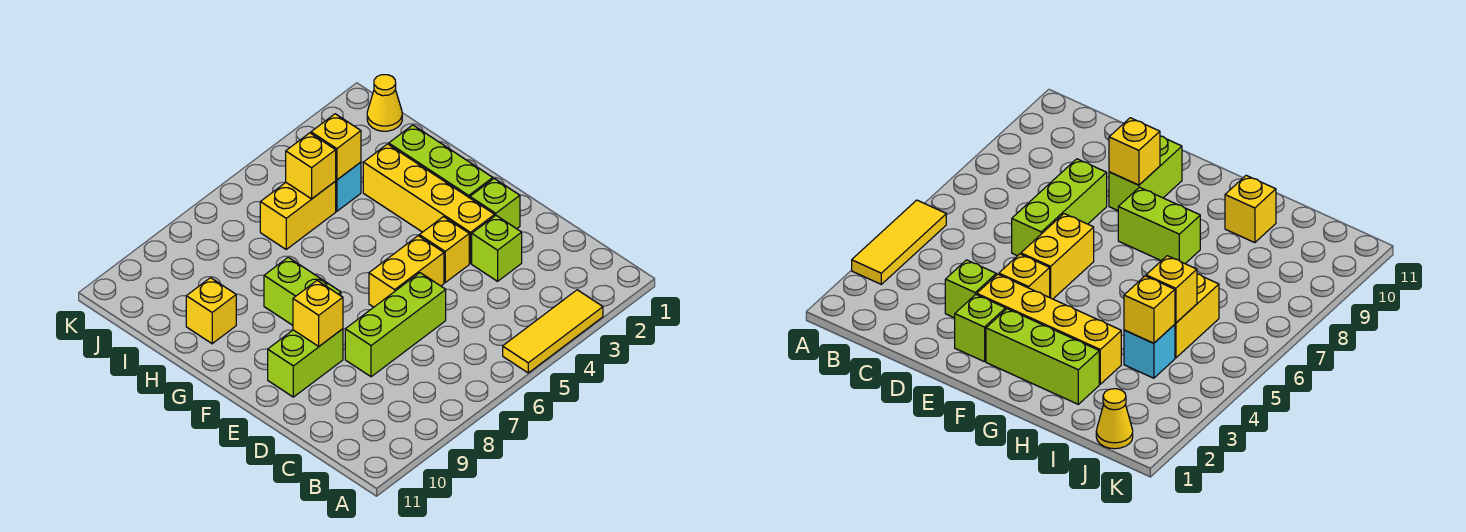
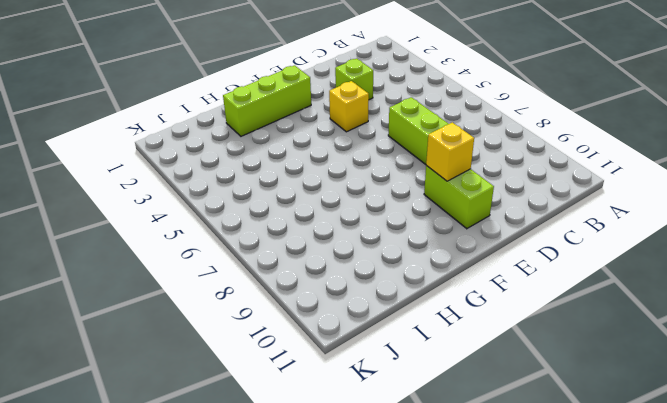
none -> yellow tile A3:A5 level 1
none -> lime brick E2 level 1
none -> yellow brick E3:H3 level 1

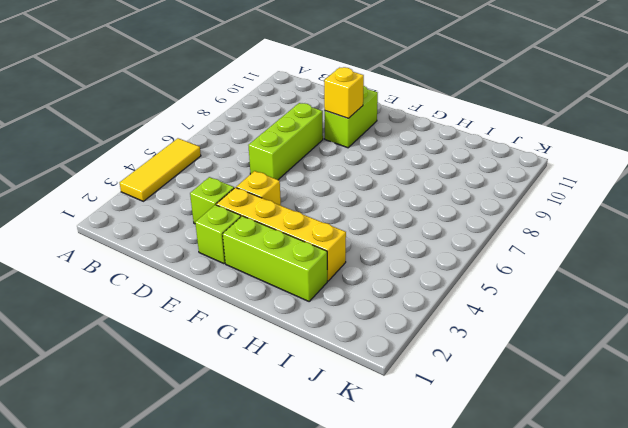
none -> yellow brick E5:E6 level 1
none -> lime brick F8:G8 level 1
none -> yellow brick H10 level 1

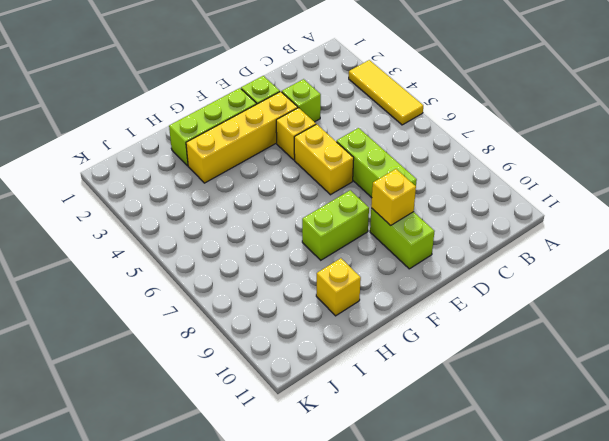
none -> cyan brick I4 level 1
none -> yellow brick I5:I6 level 1
none -> yellow cone J1 level 1

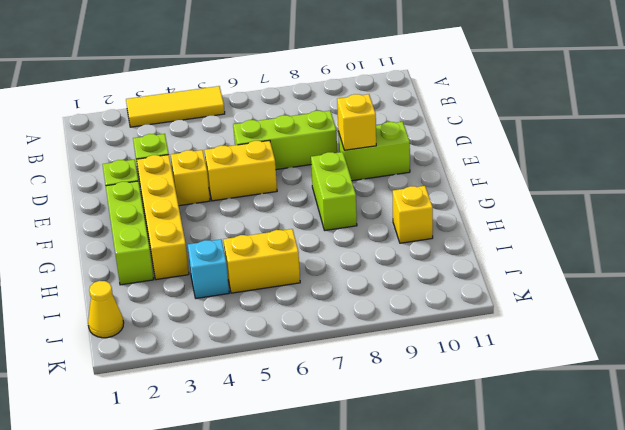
none -> yellow brick I4 level 2
none -> yellow brick I5 level 2

